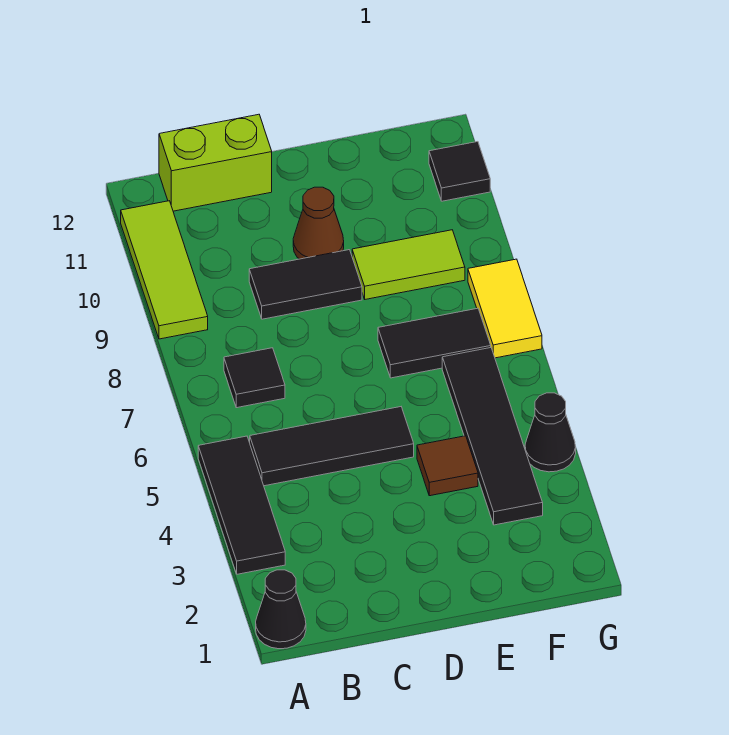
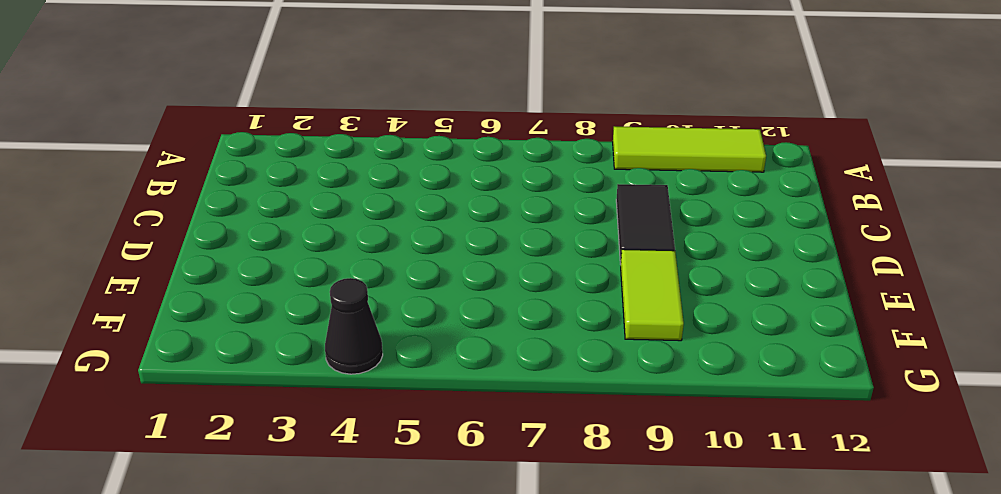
none -> black cone A1 level 1
none -> black tile A3:A5 level 1
none -> black tile B5:D5 level 1

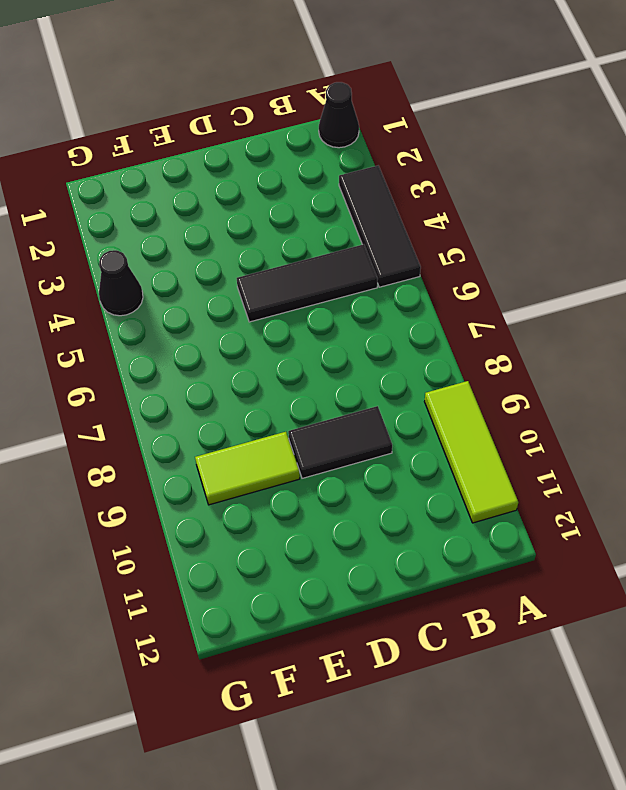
none -> black tile B7 level 1
none -> lime brick B12:C12 level 1
none -> brown cone D10 level 1

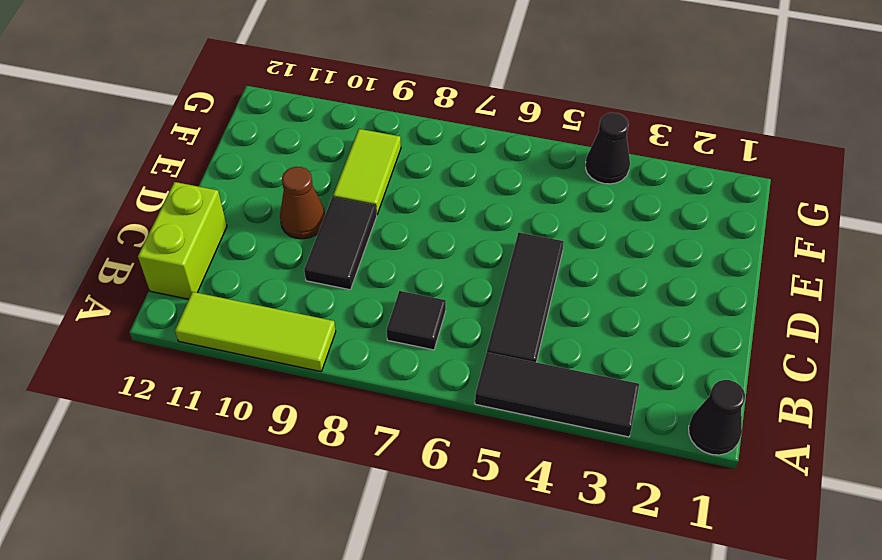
none -> brown tile E4 level 1
none -> black tile E7:F7 level 1
none -> black tile F3:F6 level 1

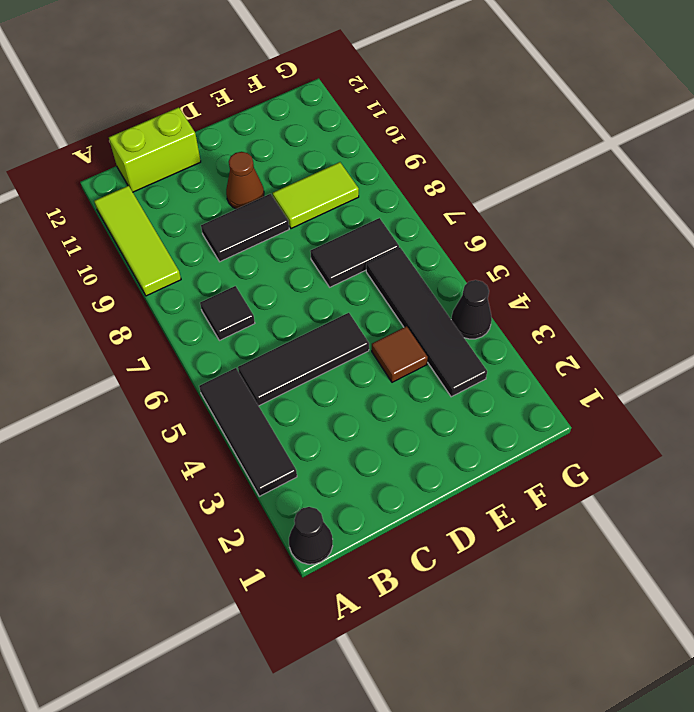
none -> yellow tile G7:G8 level 1
none -> black tile G11 level 1

